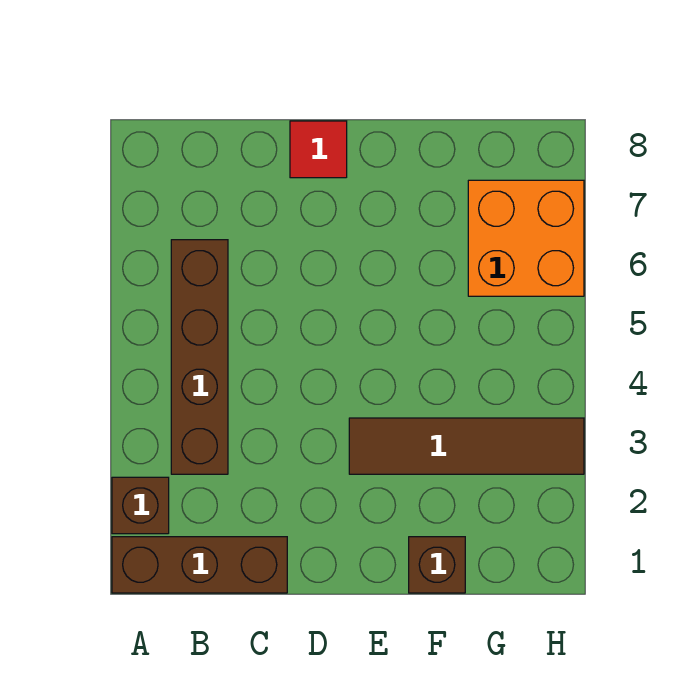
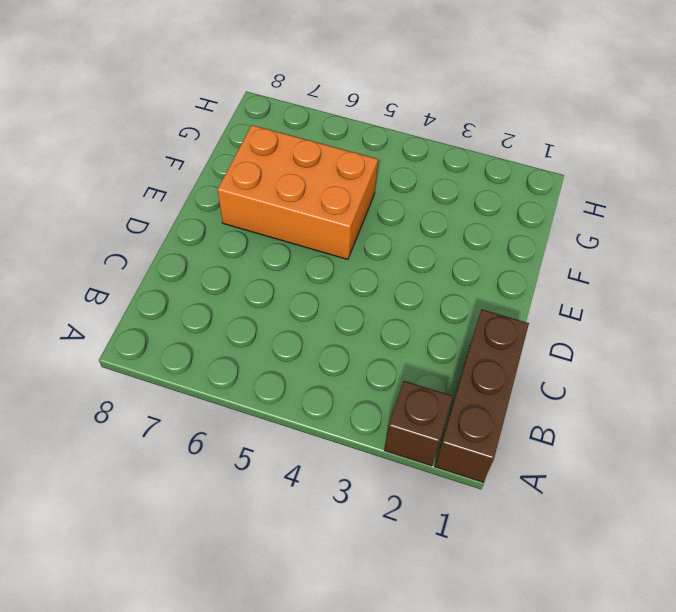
orange brick E5:F7 level 1 -> none
none -> brown brick B3:B6 level 1
none -> red tile D8 level 1

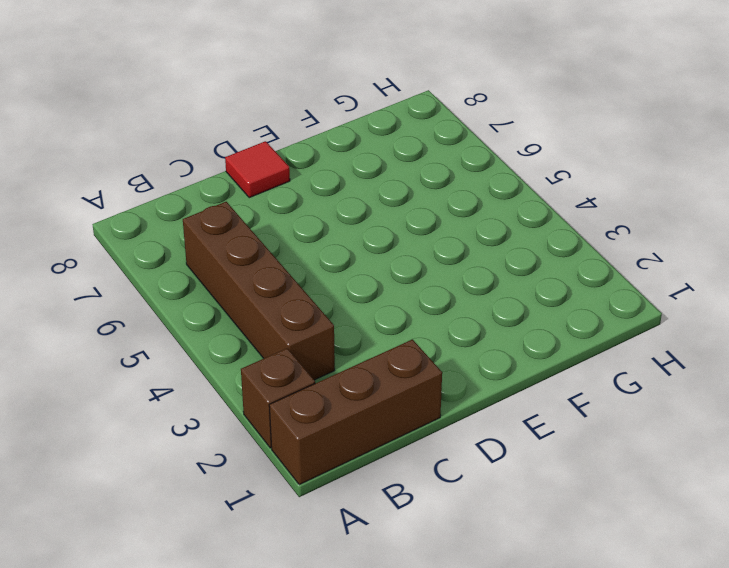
none -> brown tile E3:H3 level 1
none -> brown brick F1 level 1

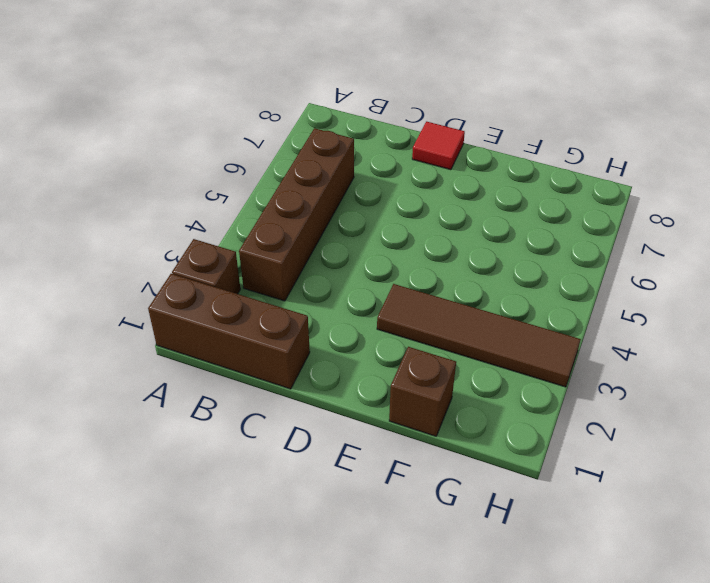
none -> orange brick G6:H7 level 1

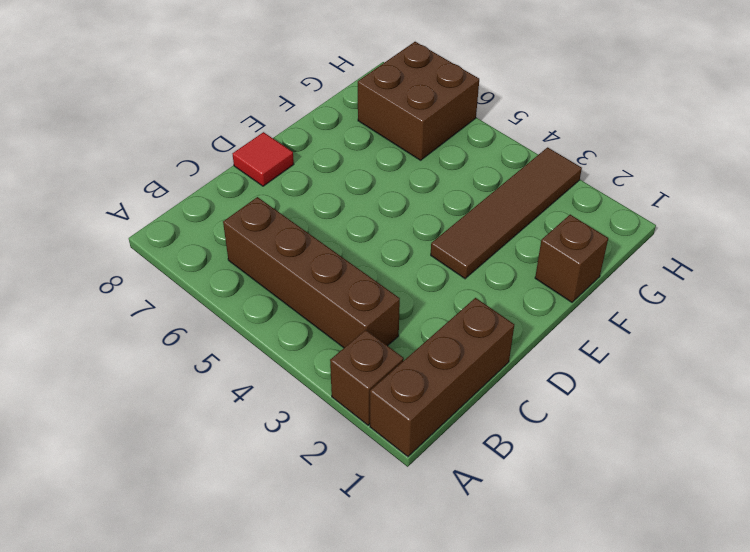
brown brick G6:H7 level 1 -> orange brick G6:H7 level 1

